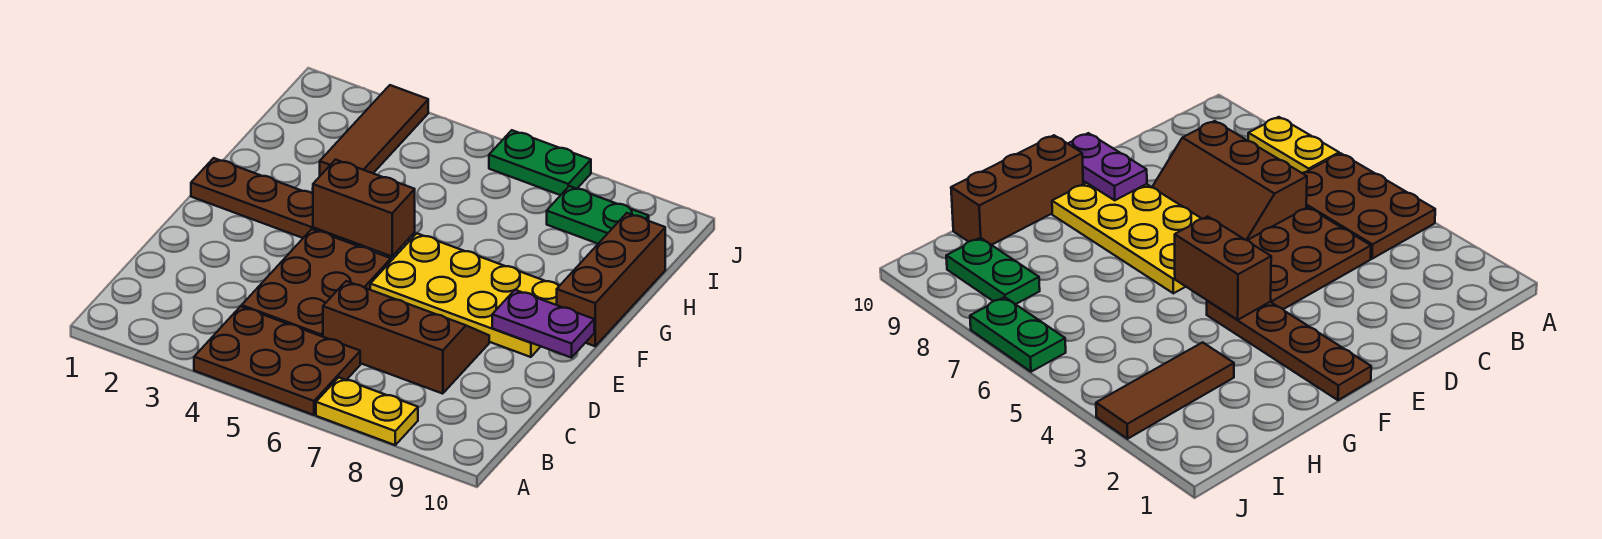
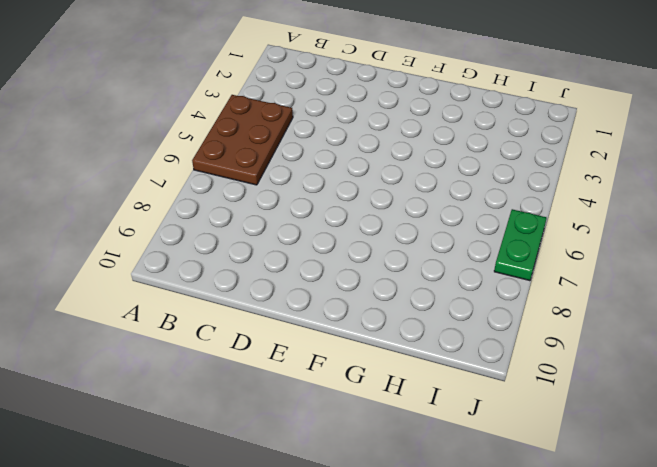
none -> yellow plate A7:A8 level 1
none -> brown plate C4:E5 level 1
none -> brown slope C6:D8 level 1 top C

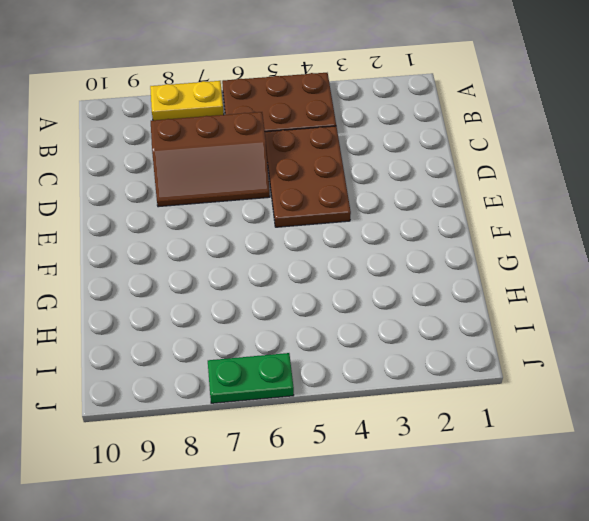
none -> yellow plate E6:F9 level 1
none -> brown plate F1:F4 level 1
none -> brown brick F10:H10 level 1

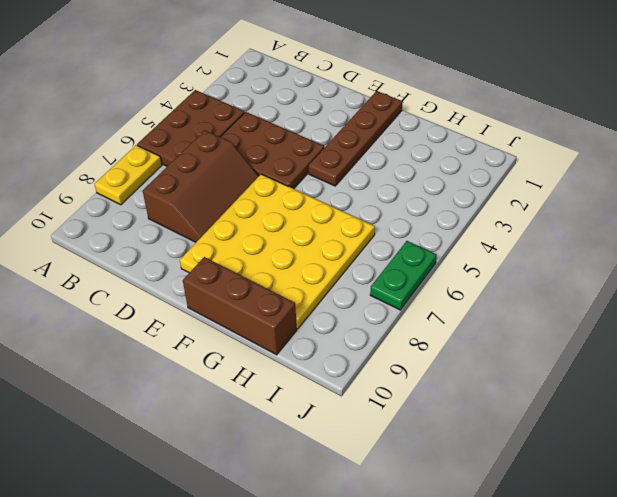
yellow plate E6:H9 level 1 -> yellow plate E6:F9 level 1
none -> brown tile H3:J3 level 1
none -> green plate I8:I9 level 1
none -> purple plate E9:E10 level 2

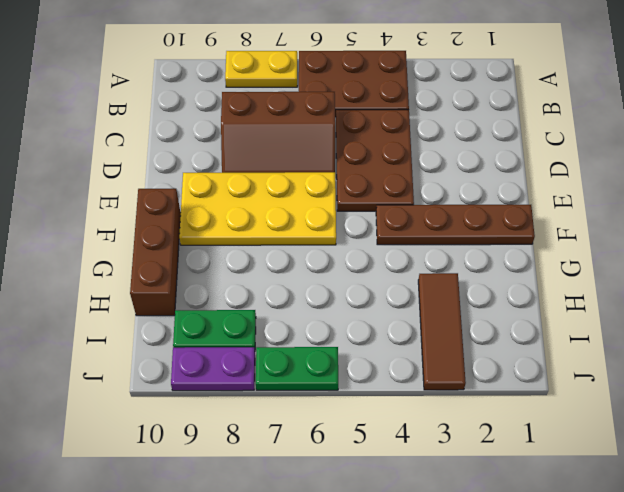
purple plate J8:J9 level 1 -> purple plate E9:E10 level 2
none -> brown brick F4:F5 level 2

